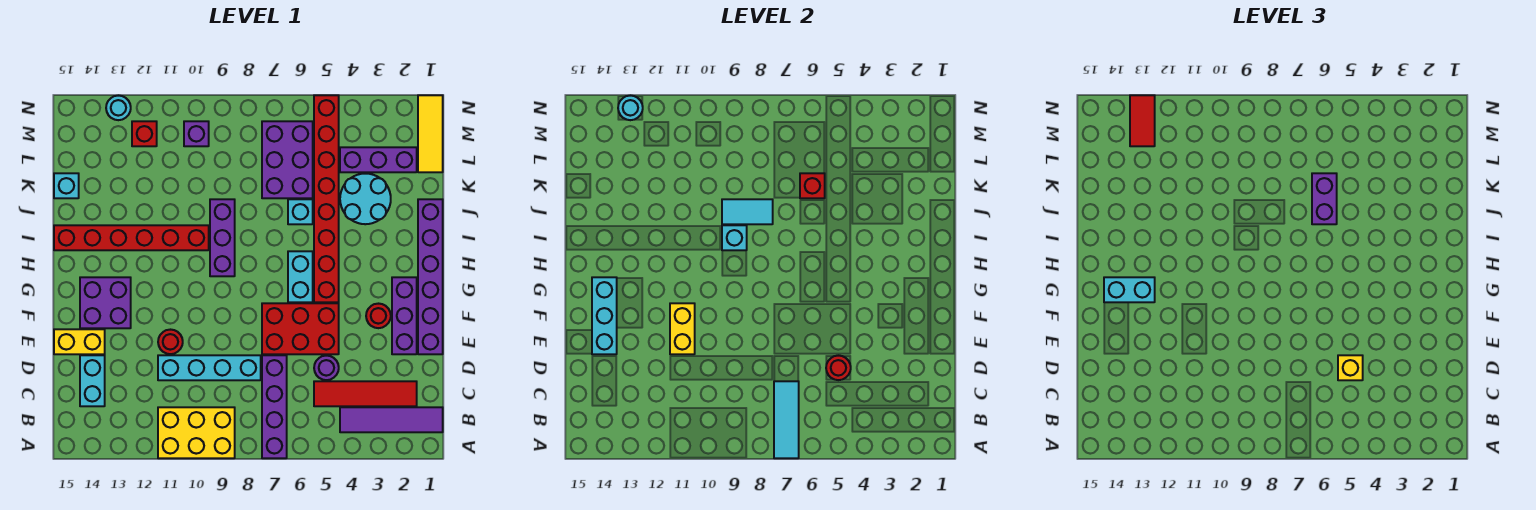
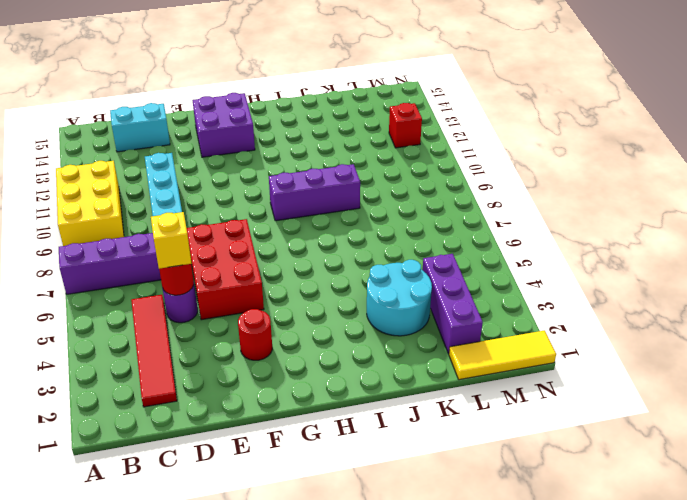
none -> purple tile B1:B4 level 1
none -> purple brick E1:J1 level 1
none -> purple brick E2:G2 level 1
none -> red round brick E11 level 1

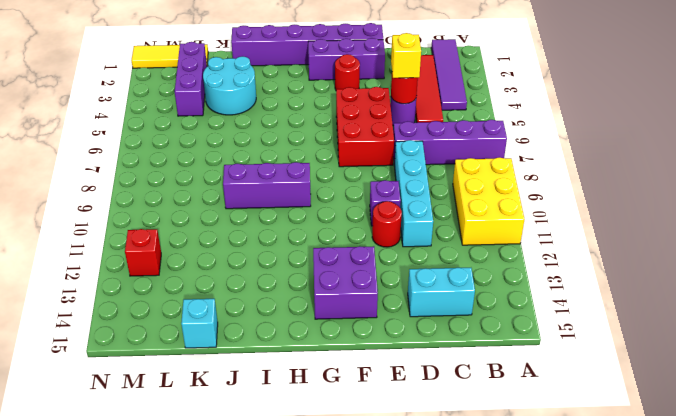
purple brick E10 level 1 -> purple brick M10 level 1
none -> yellow brick E14:E15 level 1
none -> red brick G5:N5 level 1
none -> cyan brick G6:H6 level 1
none -> red brick I10:I15 level 1

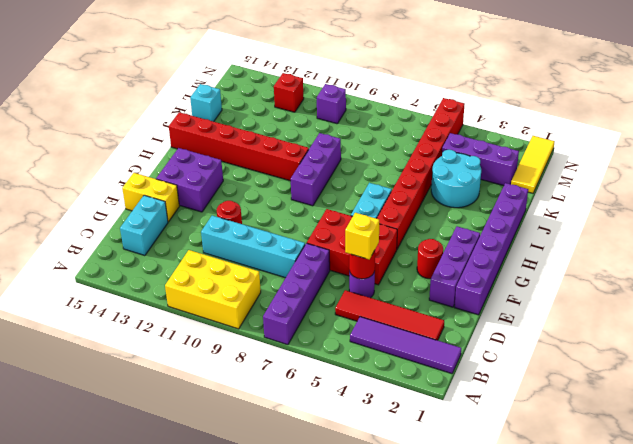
none -> cyan brick J6 level 1
none -> purple brick K6:M7 level 1
none -> cyan round brick N13 level 1
none -> cyan tile A7:C7 level 2

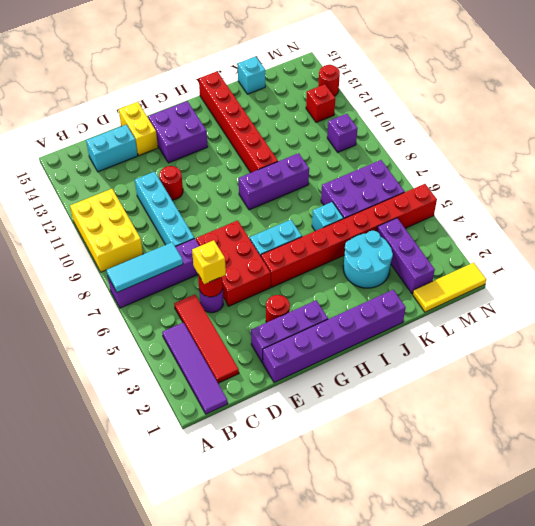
red round brick N13 level 1 -> cyan round brick N13 level 1
none -> yellow brick E11:F11 level 2
none -> cyan brick E14:G14 level 2
none -> cyan brick I9 level 2
none -> cyan tile J8:J9 level 2

